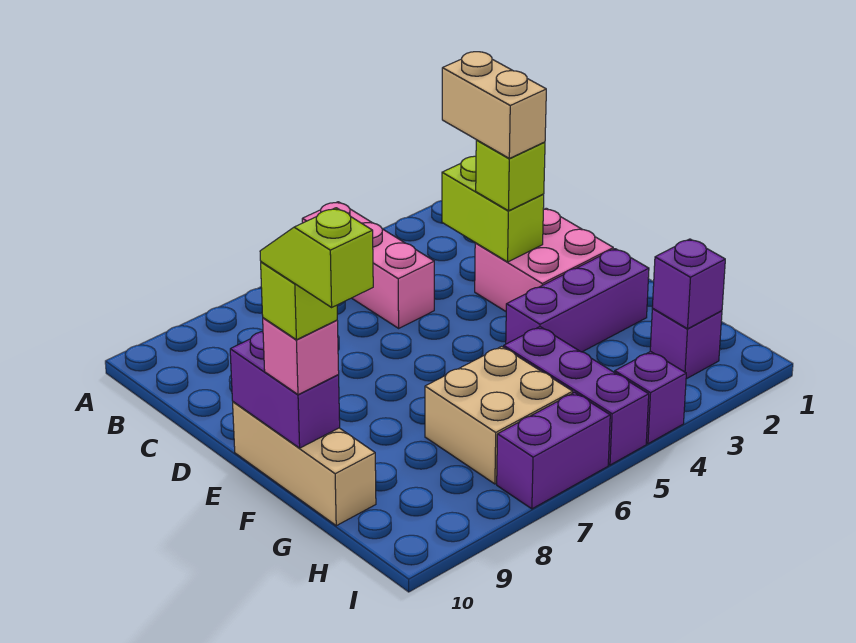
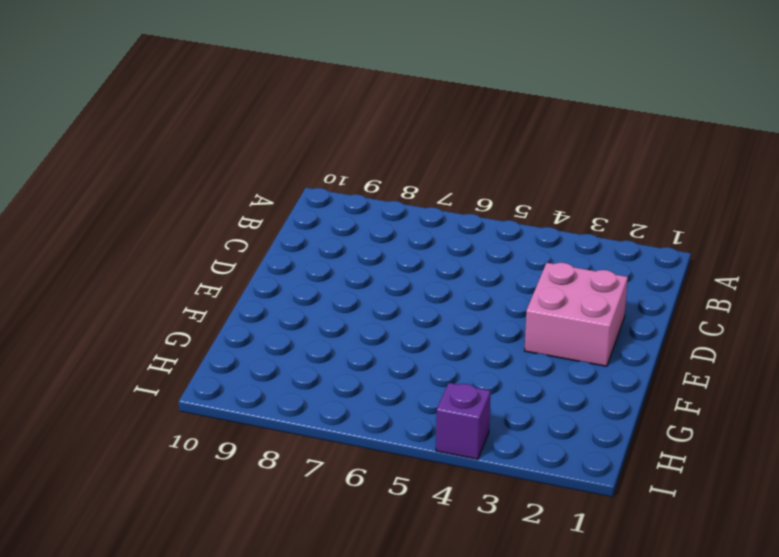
none -> pink brick A5:C5 level 1
none -> tan brick E10:G10 level 1
none -> purple brick F2:F4 level 1

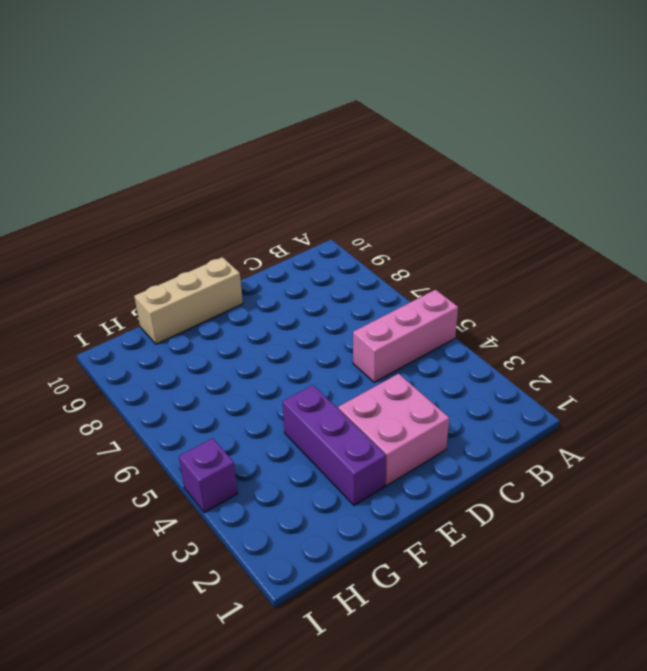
none -> purple brick G5:I5 level 1
none -> tan brick G6:H7 level 1
none -> purple brick H2 level 1

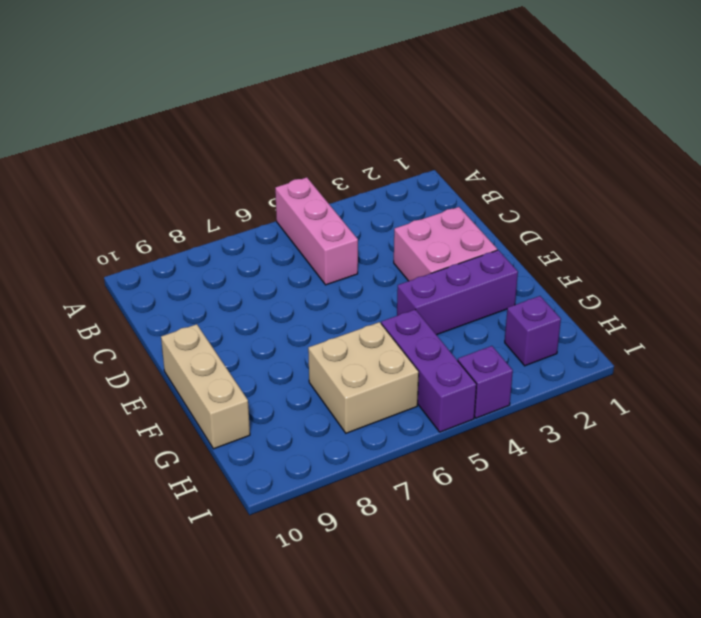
none -> purple brick I6:I7 level 1
none -> lime brick C3:D3 level 2
none -> purple brick E10:F10 level 2

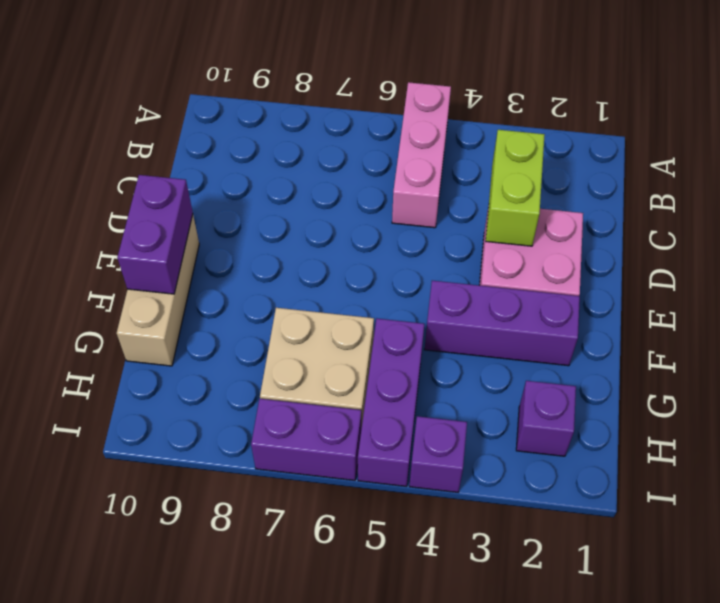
none -> purple brick H2 level 2
none -> lime brick D3 level 3
none -> pink brick F10 level 3

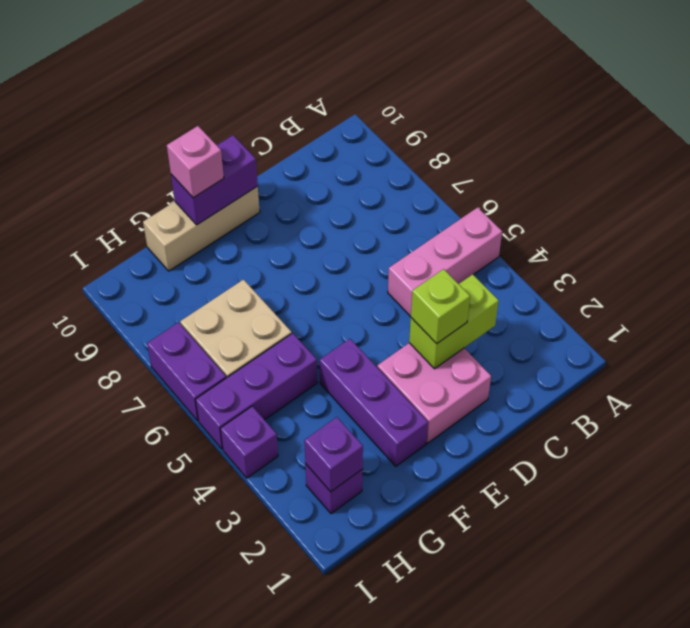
none -> tan brick C3:D3 level 4
none -> lime brick F10 level 4
none -> lime slope F10:G10 level 5 top G

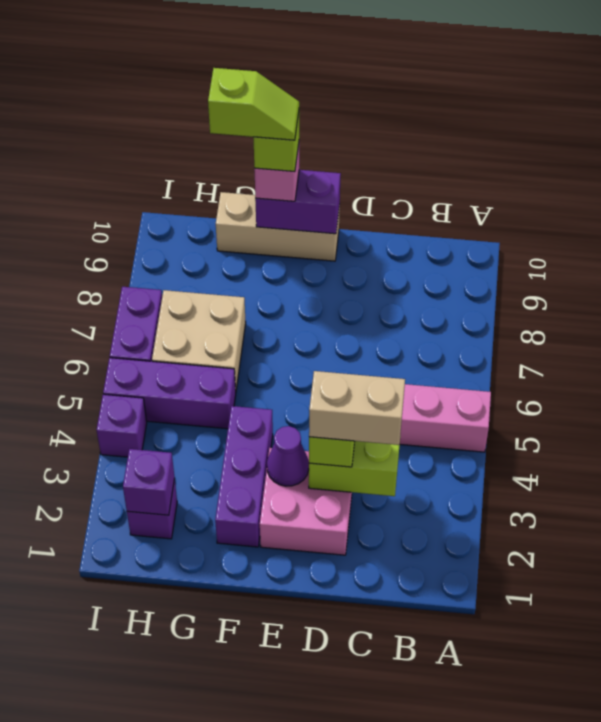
purple cone E3 level 2 -> none

